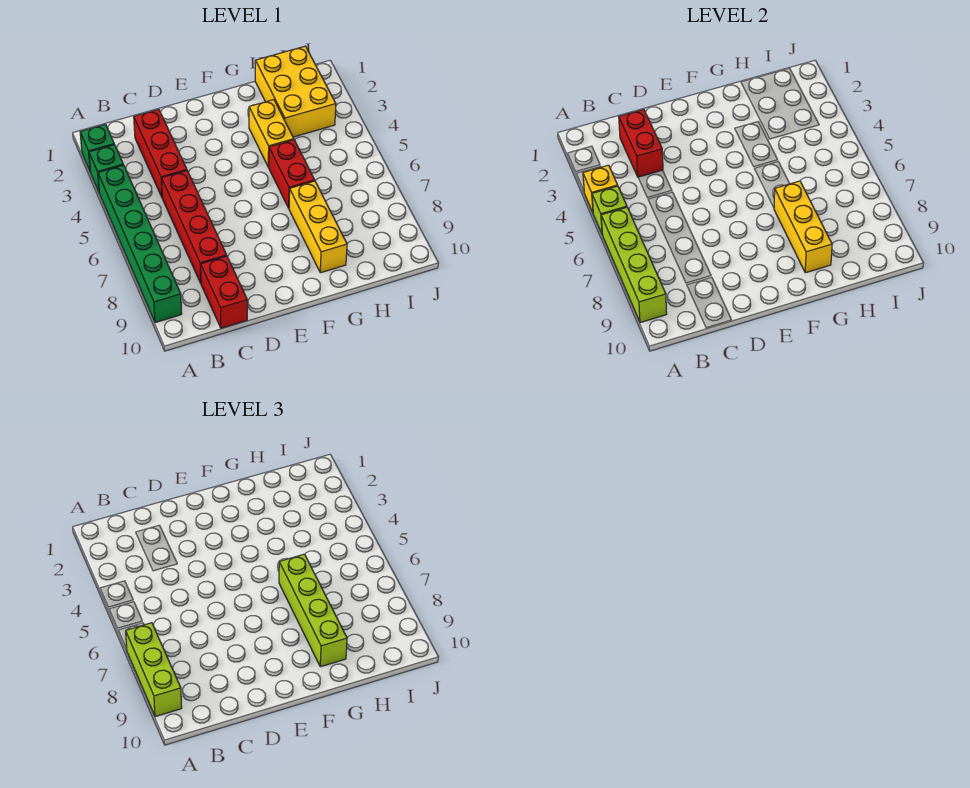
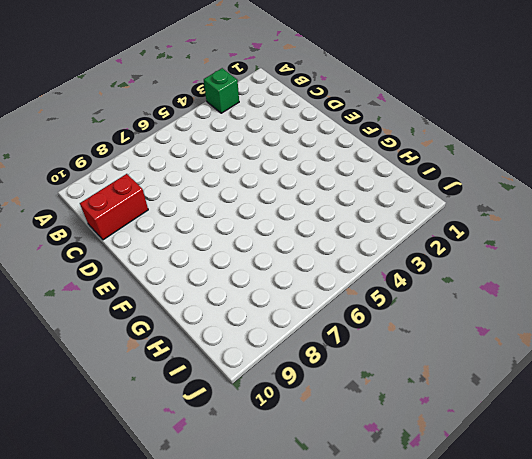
none -> green brick A2 level 1
none -> green brick A4:A9 level 1
none -> red brick C2:C4 level 1

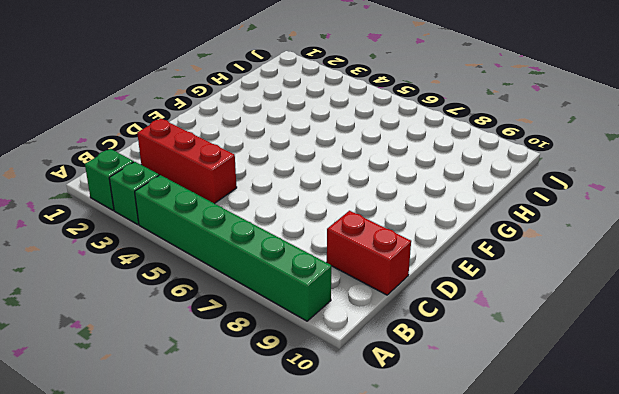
none -> red brick C5:C8 level 1
none -> yellow brick G3:G4 level 1
none -> red brick G5:G6 level 1

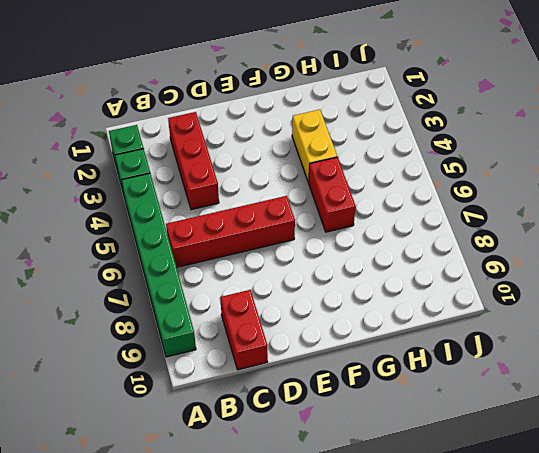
red brick B6:E6 level 1 -> red brick C5:C8 level 1
none -> yellow brick G7:G9 level 1
none -> yellow brick H1:I3 level 1
none -> yellow brick A4 level 2

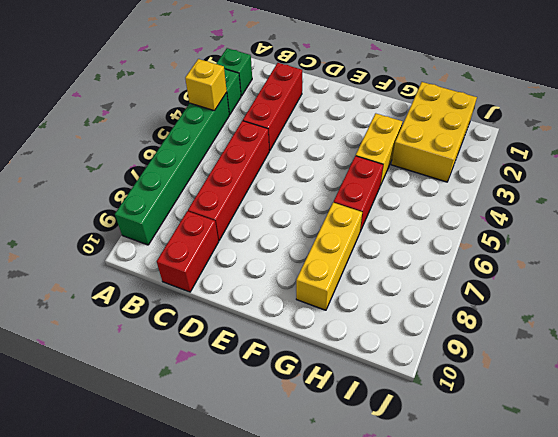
none -> lime brick A5 level 2
none -> lime brick A6:A9 level 2
none -> red brick C2:C3 level 2

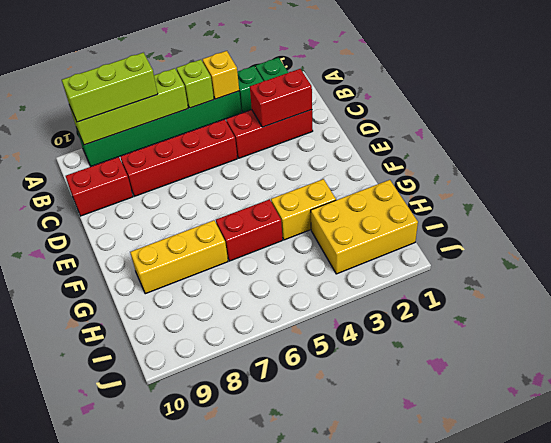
none -> yellow brick G7:G9 level 2
none -> lime brick G6:G9 level 3

